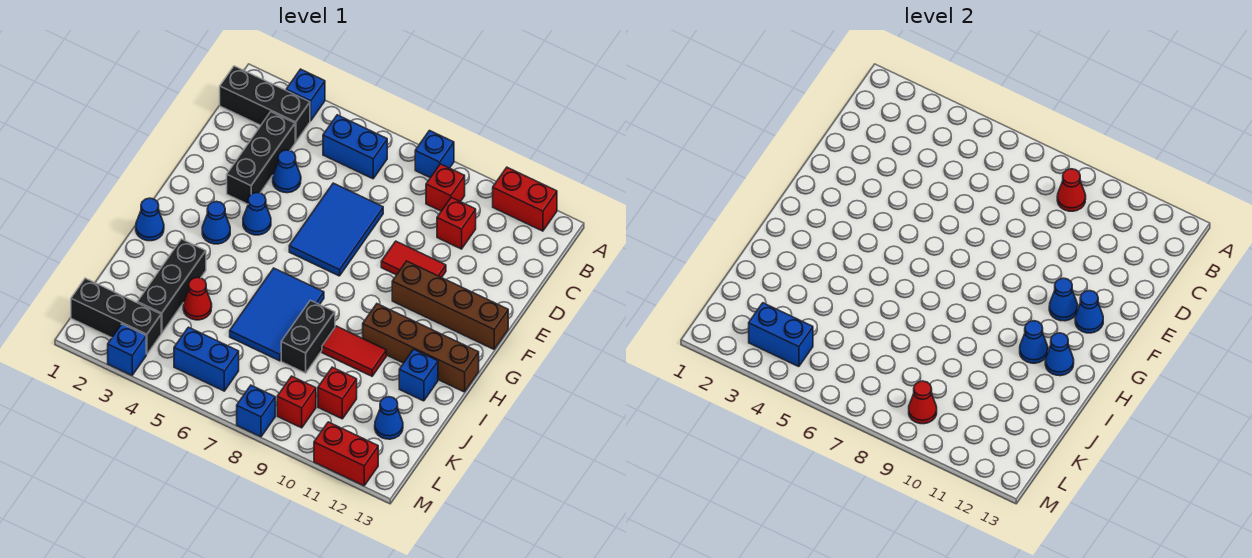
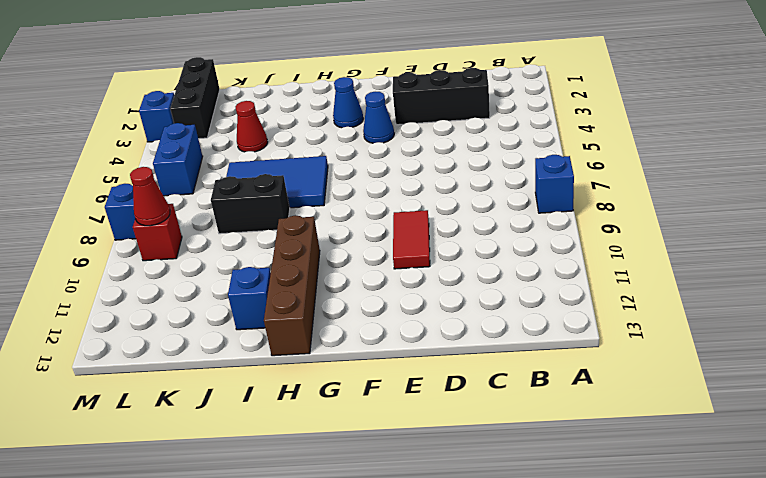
none -> blue brick A3 level 1
none -> red brick A11:A12 level 1
none -> black brick B1:B3 level 1
none -> blue brick B5:B6 level 1

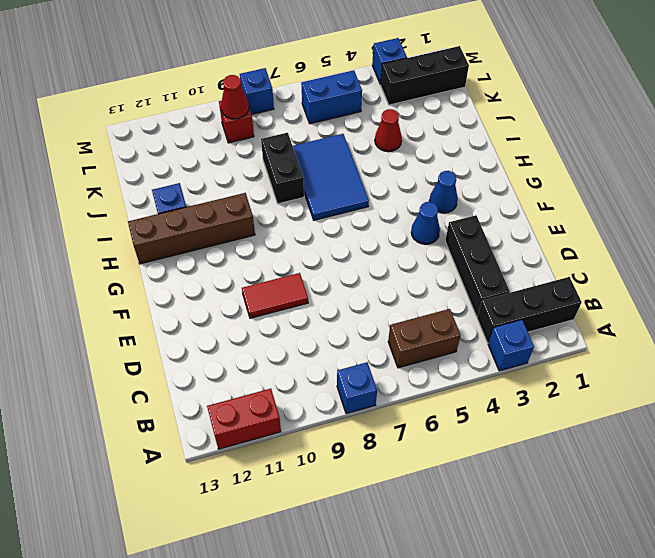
brown brick B5:B6 level 1 -> blue brick B5:B6 level 1
none -> red brick B9 level 1
none -> red brick C10 level 1
none -> blue cone D4 level 1
none -> blue tile D6:F7 level 1

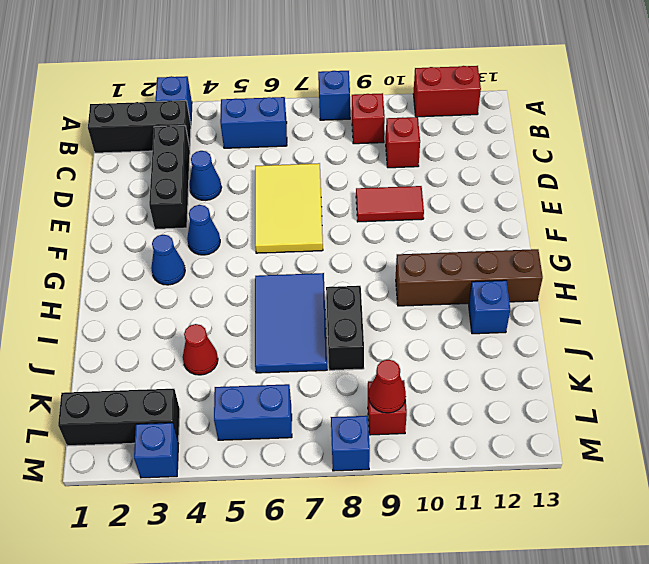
yellow tile D6:F7 level 1 -> blue tile D6:F7 level 1
none -> brown brick F10:F13 level 1
none -> blue cone H1 level 1
none -> black brick I3:K3 level 1
none -> red tile I9:I10 level 1

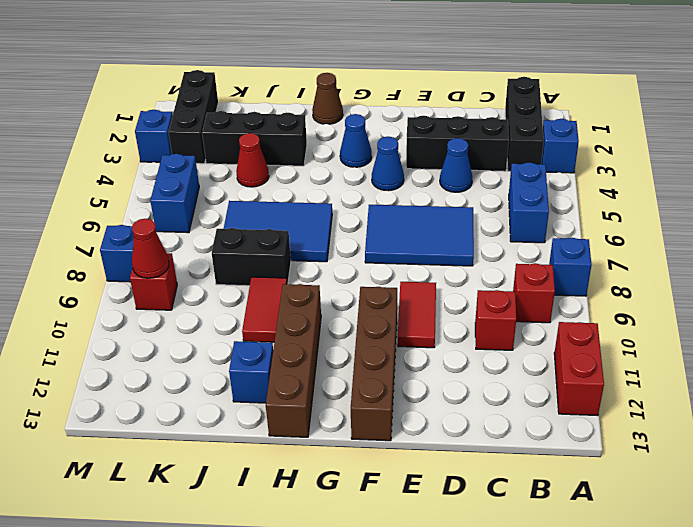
brown cone H1 level 1 -> blue cone H1 level 1
none -> red brick K10 level 1
none -> blue cone K12 level 1
none -> red brick M11:M12 level 1
none -> red cone B9 level 2

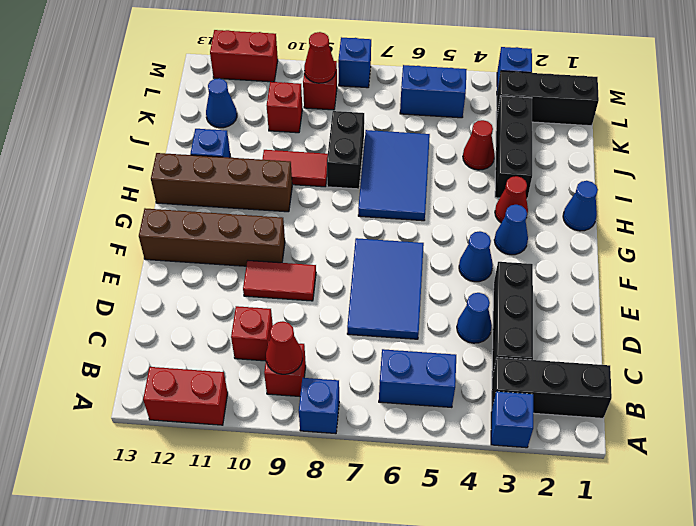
red cone H3 level 1 -> none
none -> blue cone F11 level 2
none -> blue cone F12 level 2
none -> blue cone H11 level 2
none -> blue cone H12 level 2

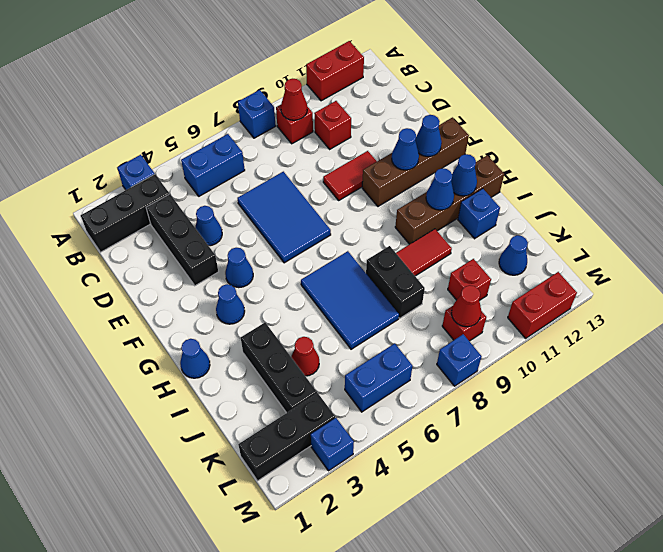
none -> blue brick L3:L4 level 2

